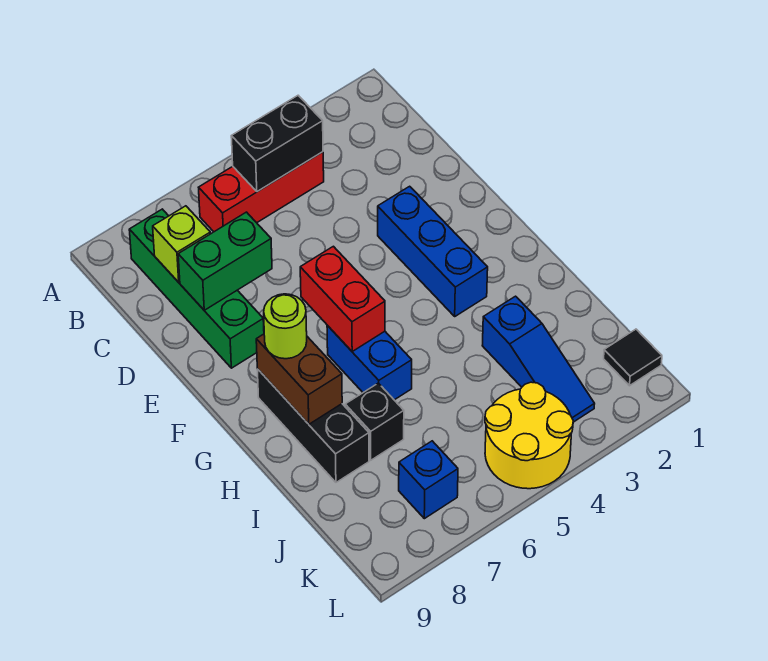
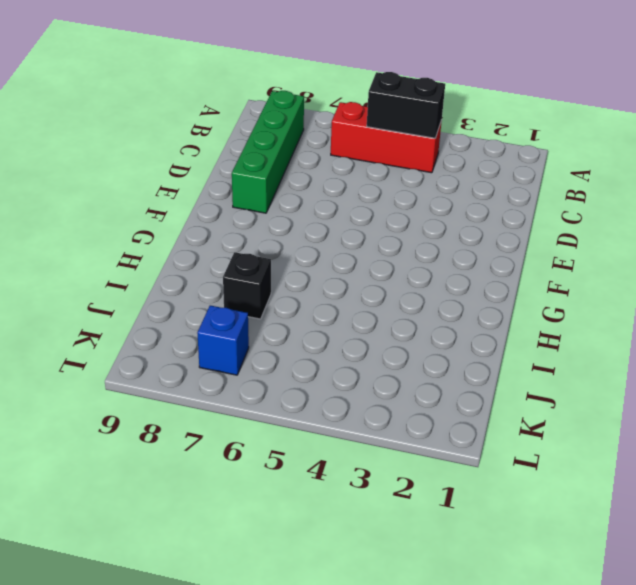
none -> blue brick E3:G3 level 1
none -> blue brick G6:H6 level 1
none -> black brick G8:I8 level 1

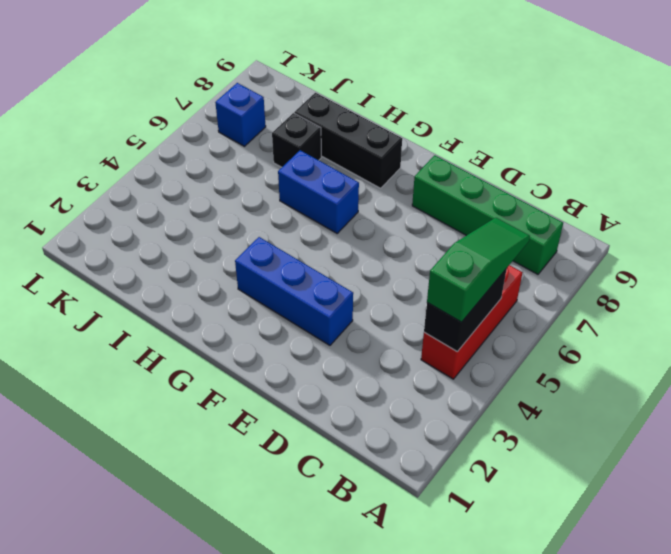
green slope B4:B6 level 3 top 4 -> none
none -> blue slope I3:K3 level 1 top I
none -> black tile K1 level 1
none -> yellow round brick K4:L5 level 1

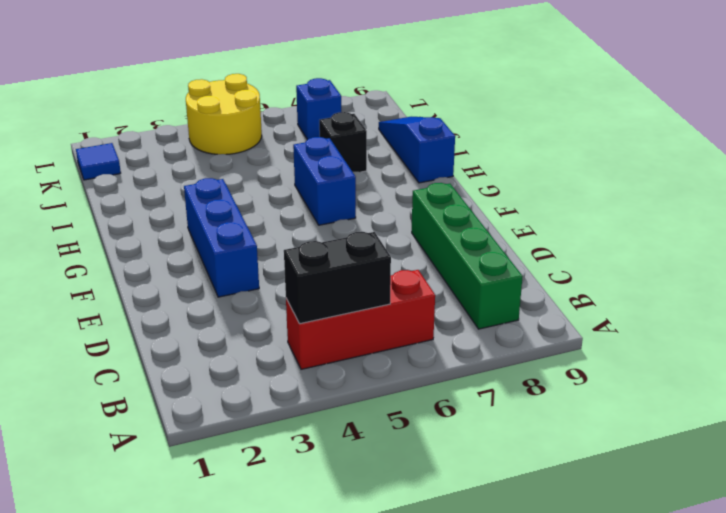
blue slope H9:J9 level 1 top H -> blue slope I3:K3 level 1 top I
blue tile K1 level 1 -> black tile K1 level 1
none -> black brick G8:I8 level 1
none -> lime brick C8 level 2
none -> green brick D7:D8 level 2

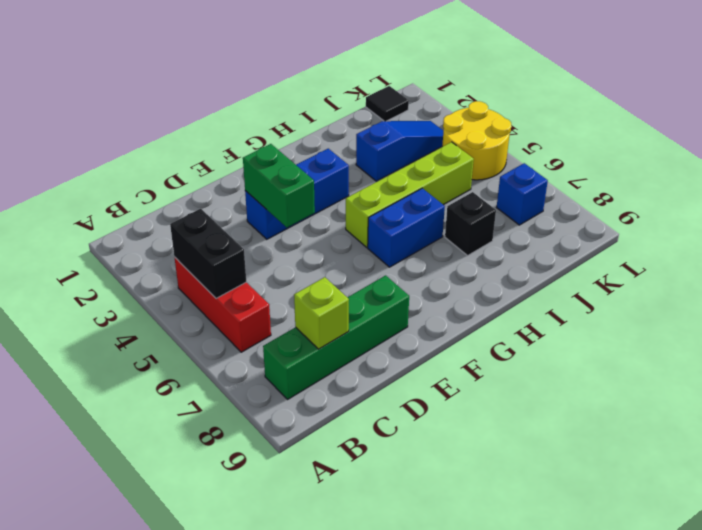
green brick E3:E4 level 2 -> green brick D7:D8 level 2
lime brick G5:J5 level 1 -> none
none -> black brick G8:I8 level 1
none -> red brick F6:G6 level 2
none -> brown brick G8:H8 level 2

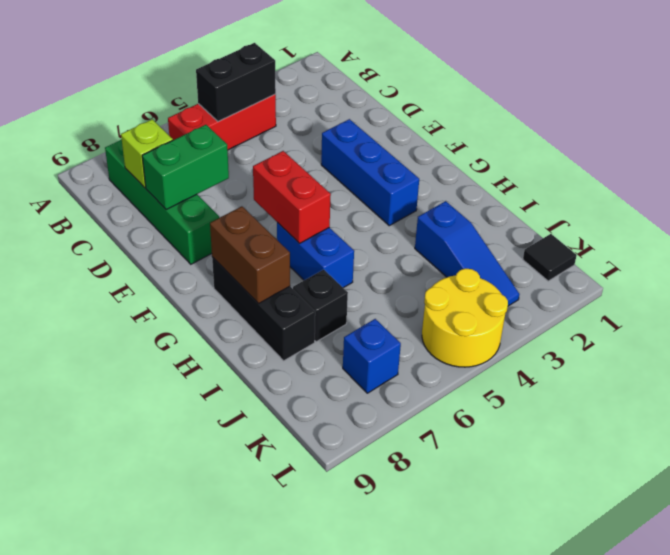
none -> lime round brick G8 level 3

